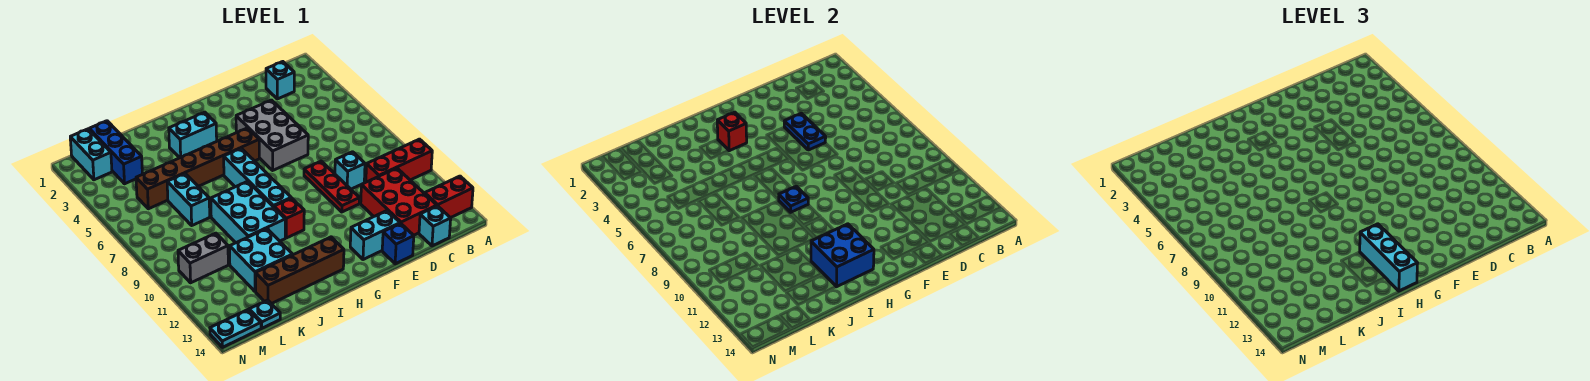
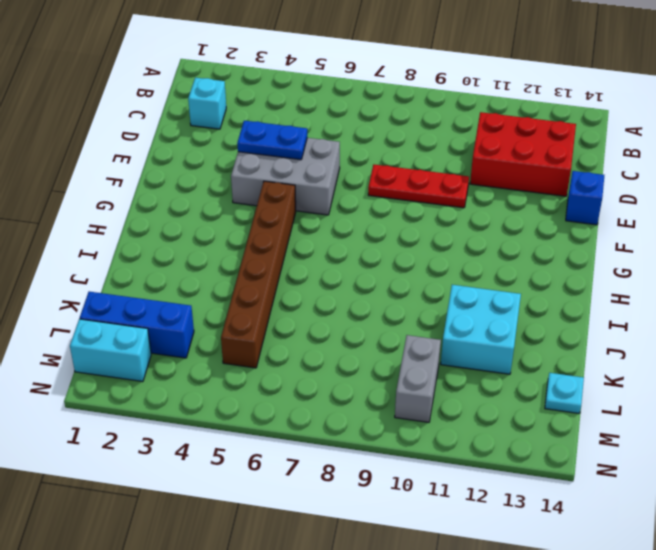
none -> red brick A10:C10 level 1
none -> red brick A13:B13 level 1
none -> cyan brick C14 level 1

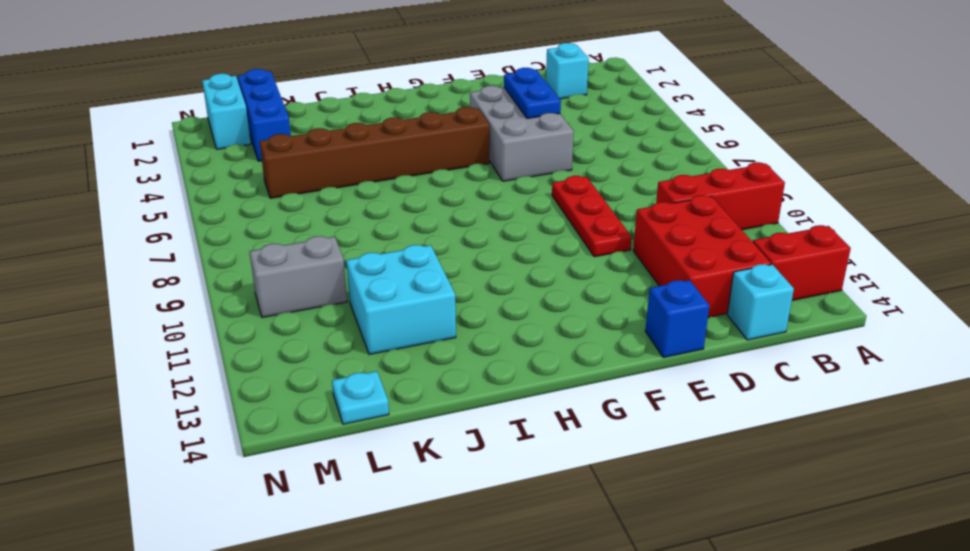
none -> cyan brick D9 level 1
none -> cyan brick E13:F13 level 1
none -> cyan brick H3:I3 level 1

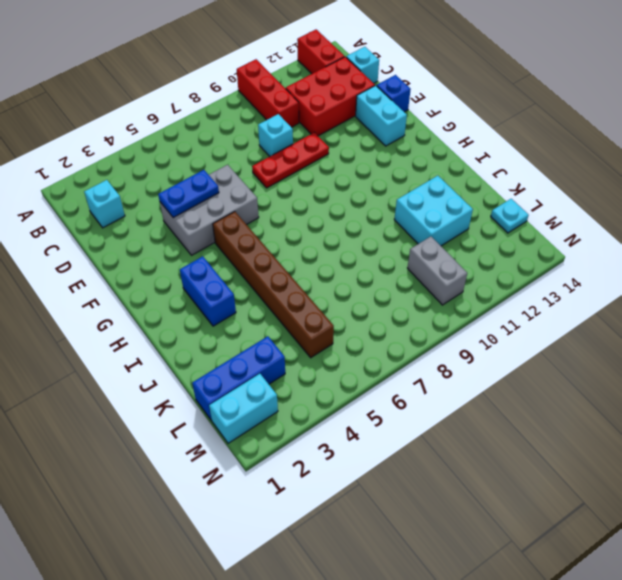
blue brick H3:I3 level 1 -> cyan brick H3:I3 level 1
none -> cyan brick H6:H9 level 1
none -> red brick H10 level 1
none -> brown brick H13:K13 level 1

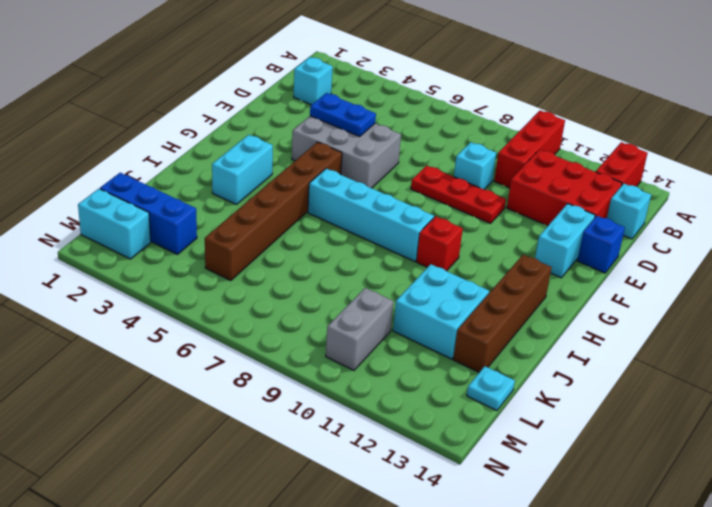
none -> cyan brick I8:J10 level 1
none -> cyan brick K6:K7 level 1
none -> cyan plate M14:N14 level 1

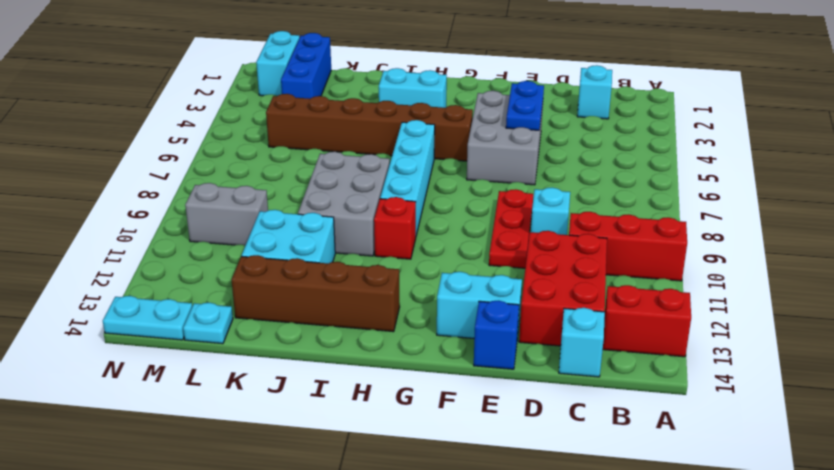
grey brick I8:J10 level 1 -> cyan brick I8:J10 level 1
none -> cyan brick K6:K7 level 1
none -> red brick H3 level 2
none -> blue plate H8 level 2

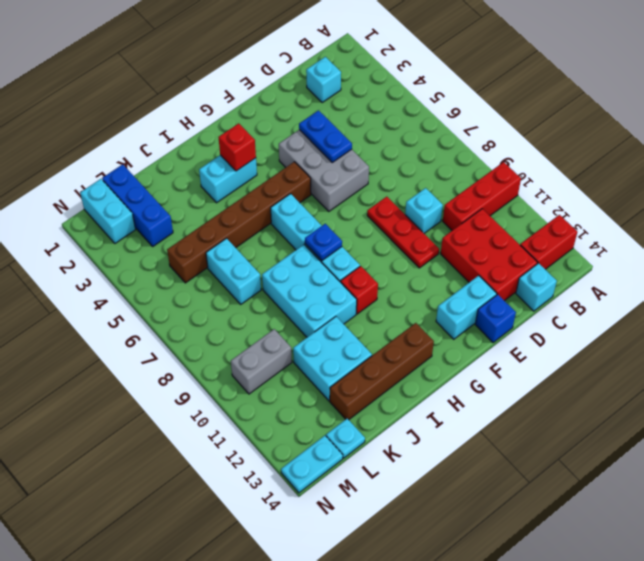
none -> blue brick H12:I13 level 2
none -> cyan brick H12:H14 level 3

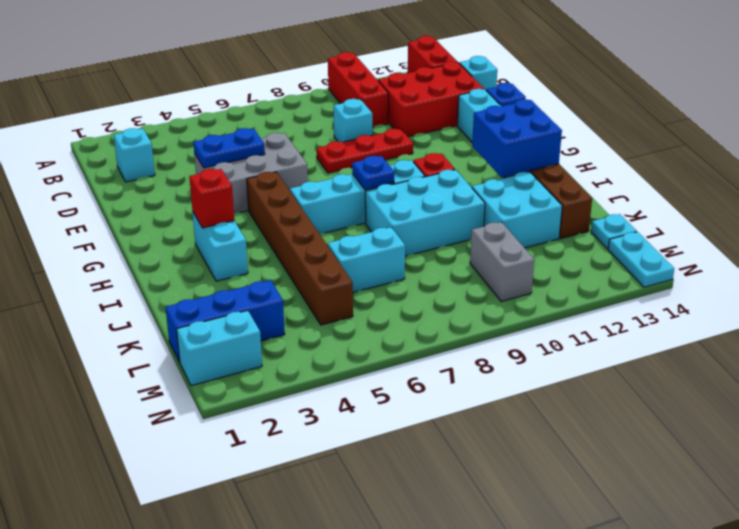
none -> cyan brick H12:H14 level 3

